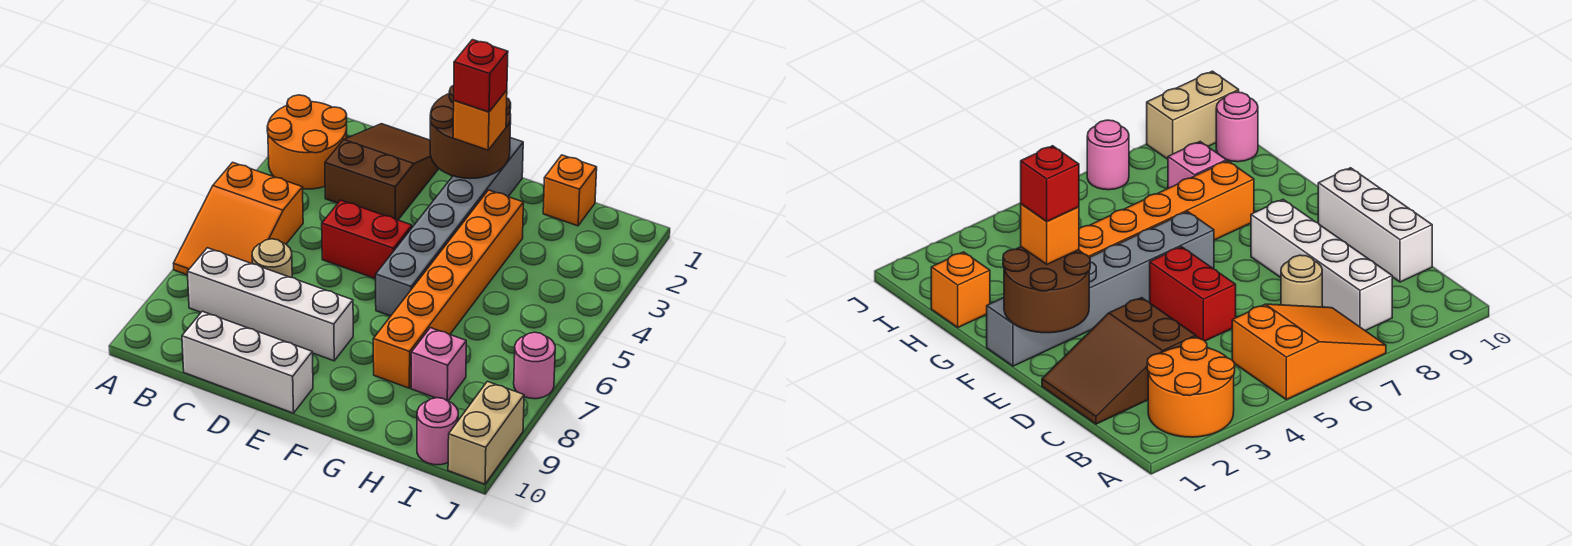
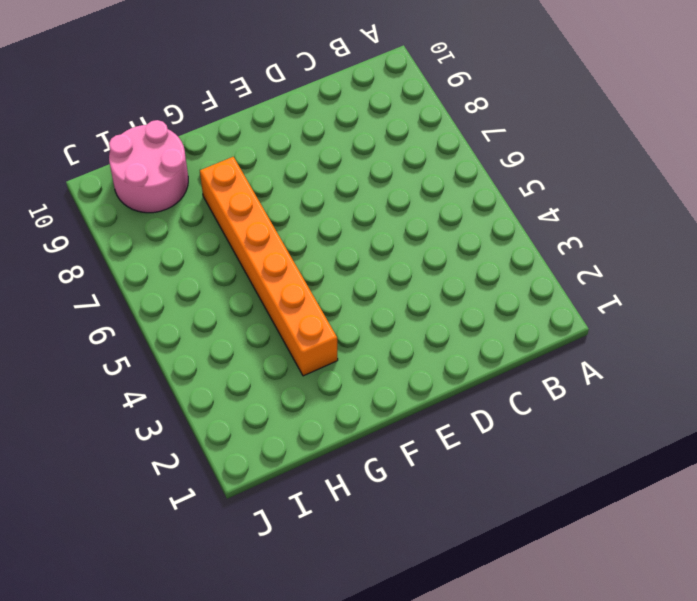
pink round brick H9:I10 level 1 -> pink round brick I10 level 1
none -> orange round brick A2:B3 level 1
none -> orange slope A5:B7 level 1 top 5
none -> white brick B8:E8 level 1

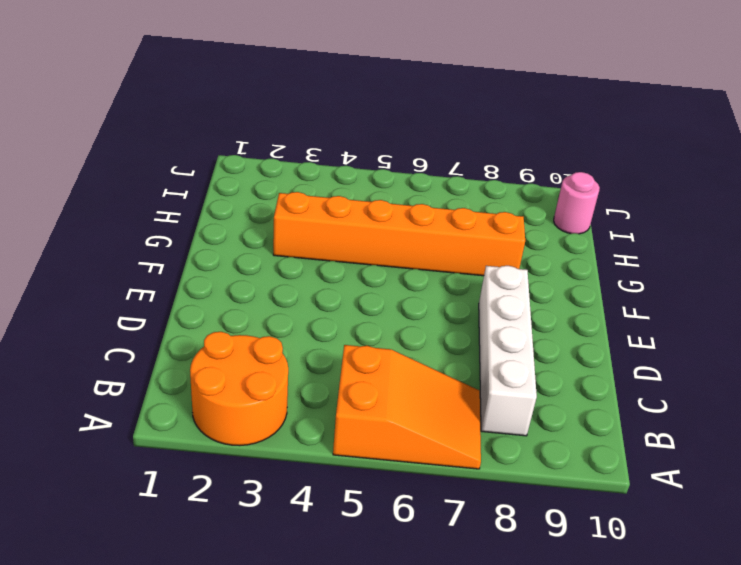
none -> brown slope C1:D3 level 1 top 3
none -> tan round brick C7 level 1
none -> white brick C10:E10 level 1

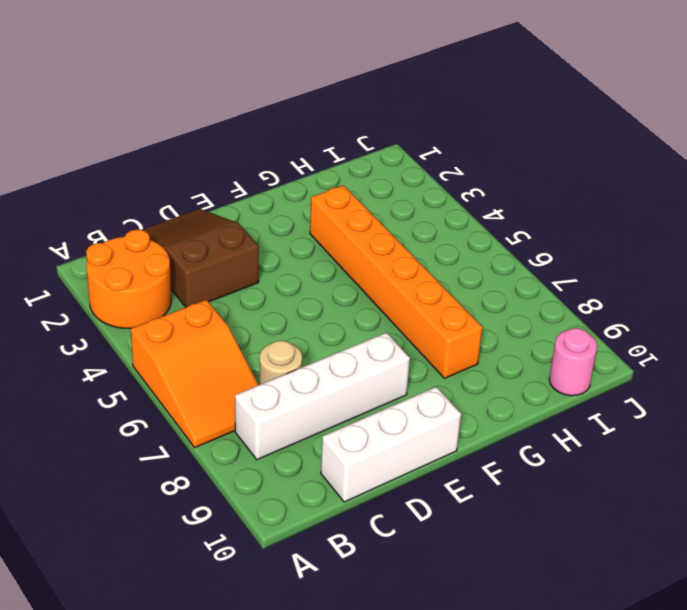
none -> red brick D5:E5 level 1
none -> grey brick F1:F6 level 1
none -> orange brick H1 level 1

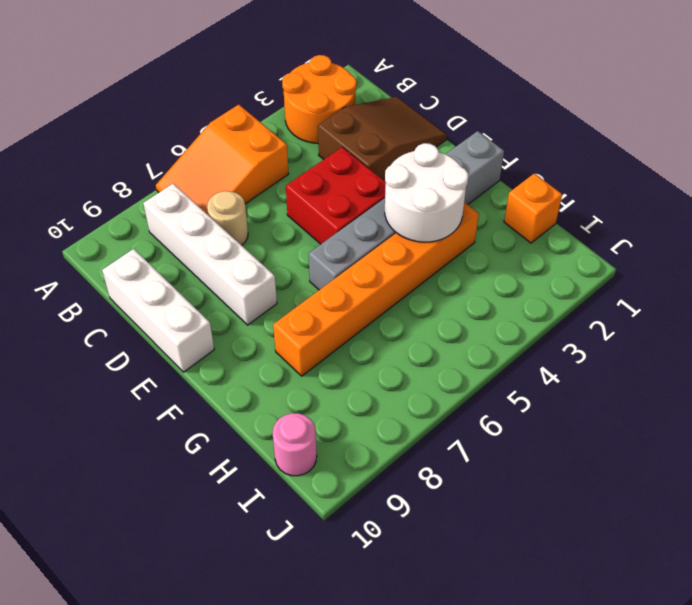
red brick D4:E5 level 1 -> red brick D5:E5 level 1
white round brick F3:G4 level 2 -> none
none -> pink brick H8 level 1
none -> pink round brick J7 level 1
none -> tan brick J9:J10 level 1

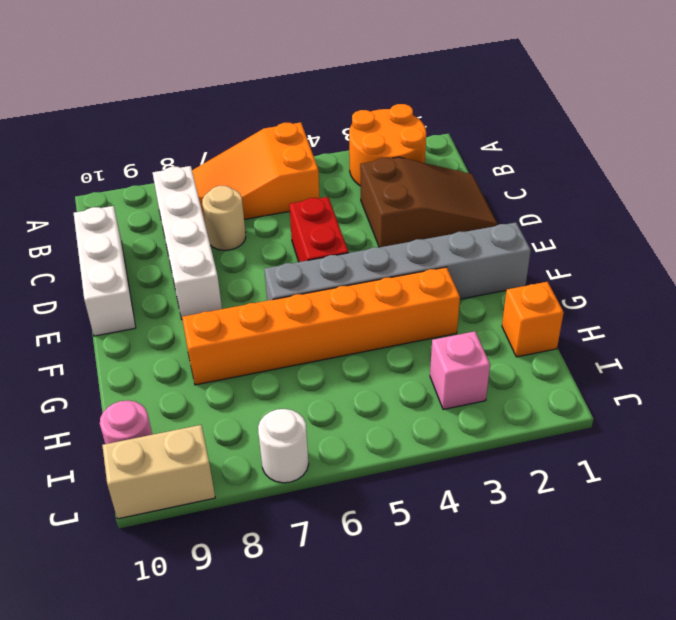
pink brick I3 level 1 -> pink brick H8 level 1
white round brick J7 level 1 -> pink round brick J7 level 1
none -> brown round brick E1:F2 level 2
none -> orange brick F2 level 3
none -> red brick F2 level 4

